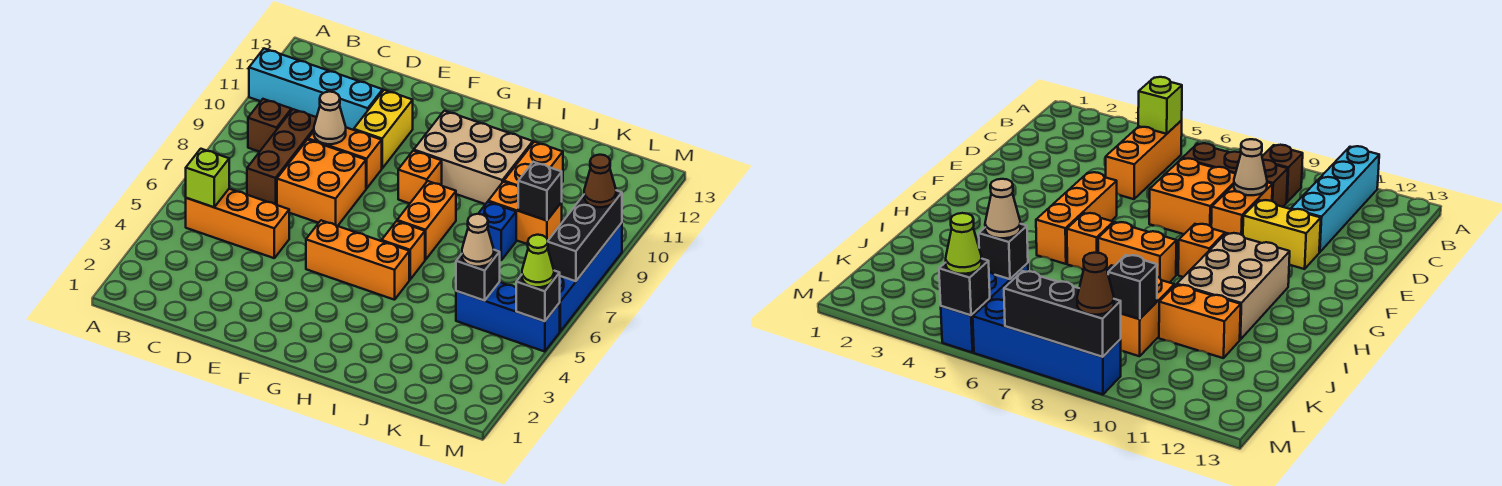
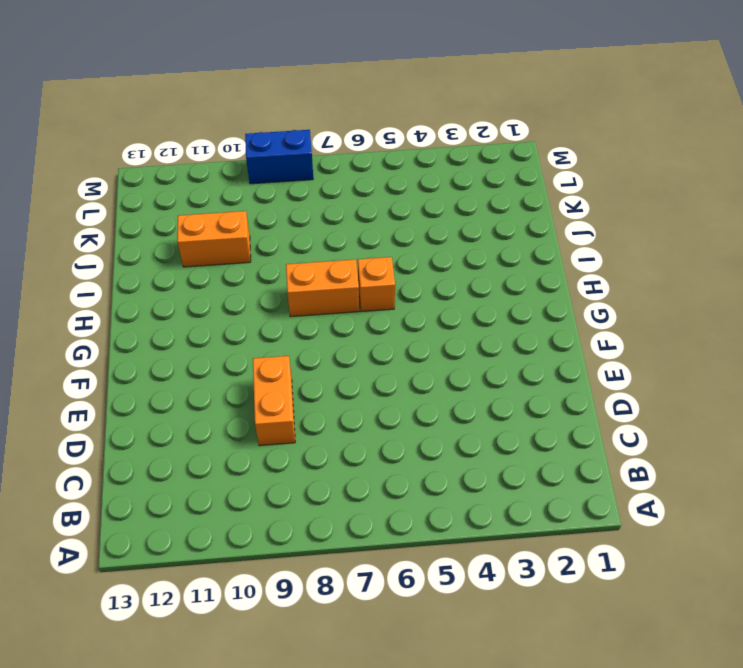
blue brick M8:M9 level 1 -> blue brick M6:M9 level 1
none -> cyan brick A11:D11 level 1
none -> orange brick B5:D5 level 1
none -> brown brick B9 level 1

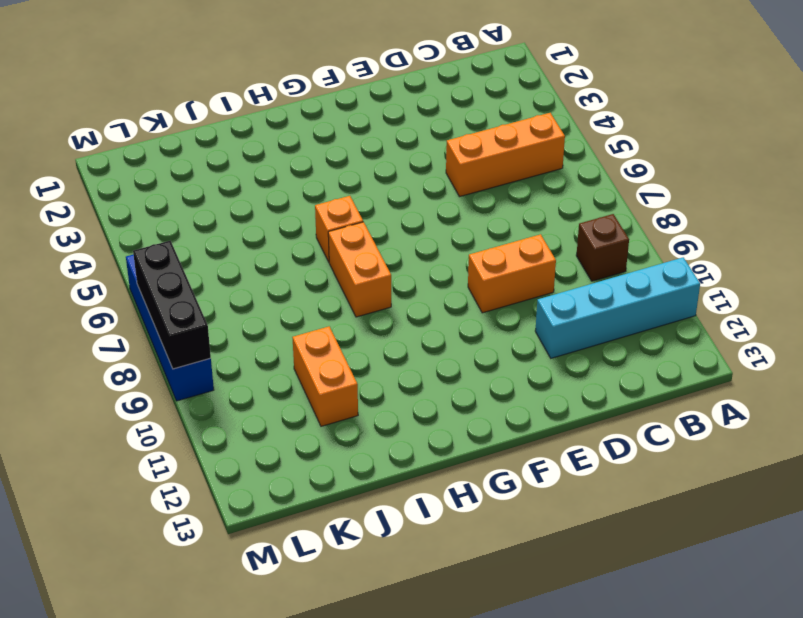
none -> brown brick C7:C9 level 1
none -> orange brick D7:E8 level 1
none -> yellow brick E10:E11 level 1

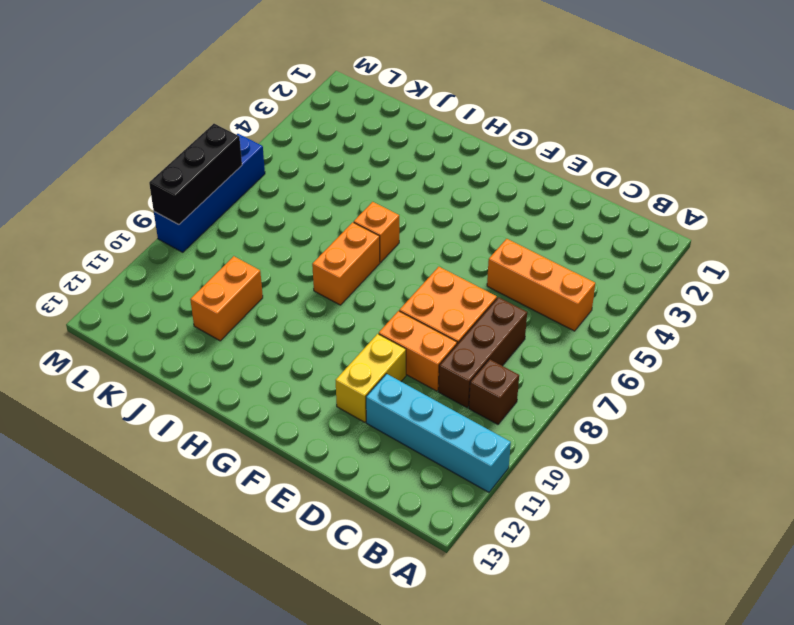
none -> orange brick F5:H5 level 1
none -> orange brick G9 level 1
none -> tan brick G10:I11 level 1

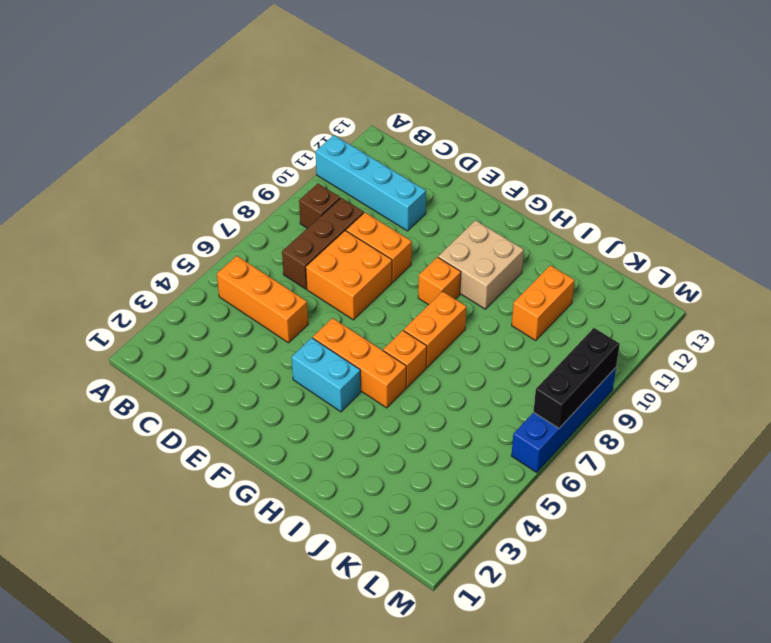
cyan brick F4:G4 level 1 -> none
tan brick G10:H11 level 1 -> tan brick G10:I11 level 1
none -> yellow brick E10:E11 level 1
none -> blue brick J8 level 1
none -> orange brick J9:K9 level 1

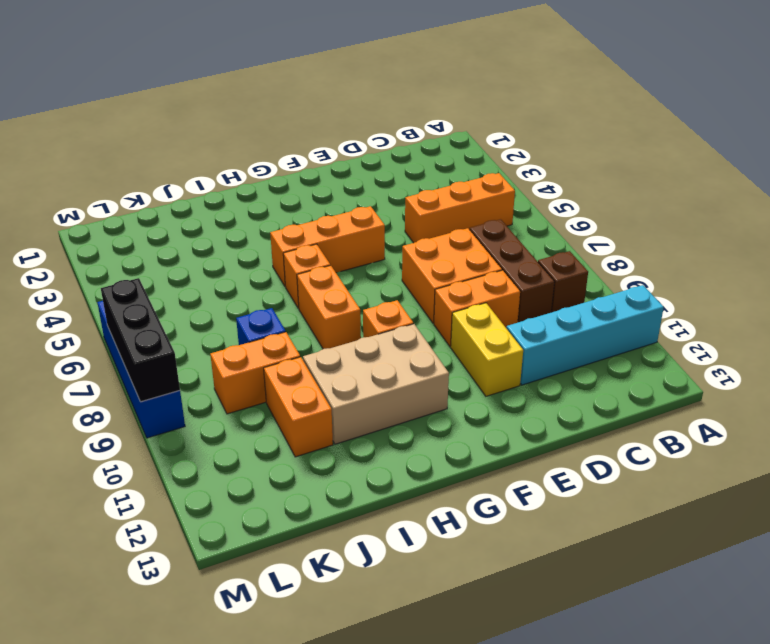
none -> blue brick K5:M5 level 1
none -> lime brick B5 level 2
none -> tan cone D9 level 2

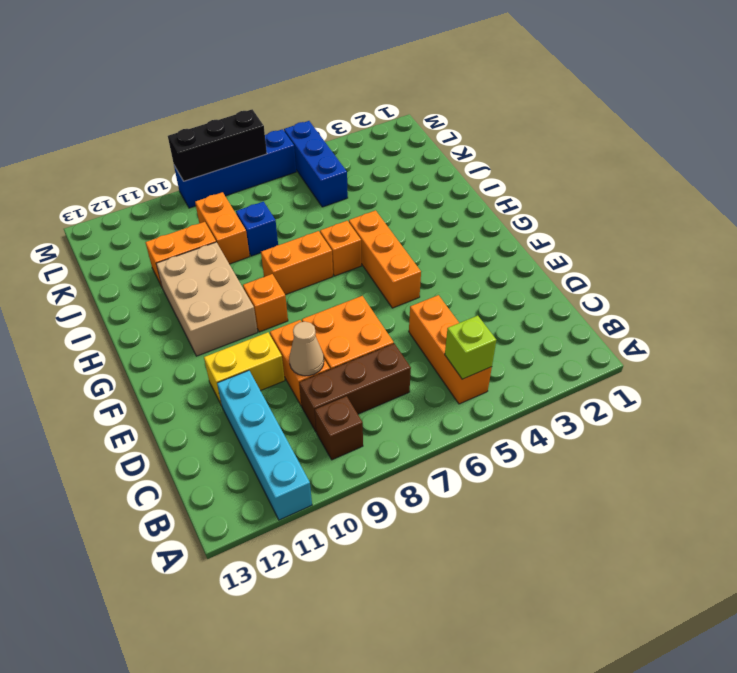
none -> black brick K5 level 2
none -> black brick K9 level 2
none -> black brick M5 level 2

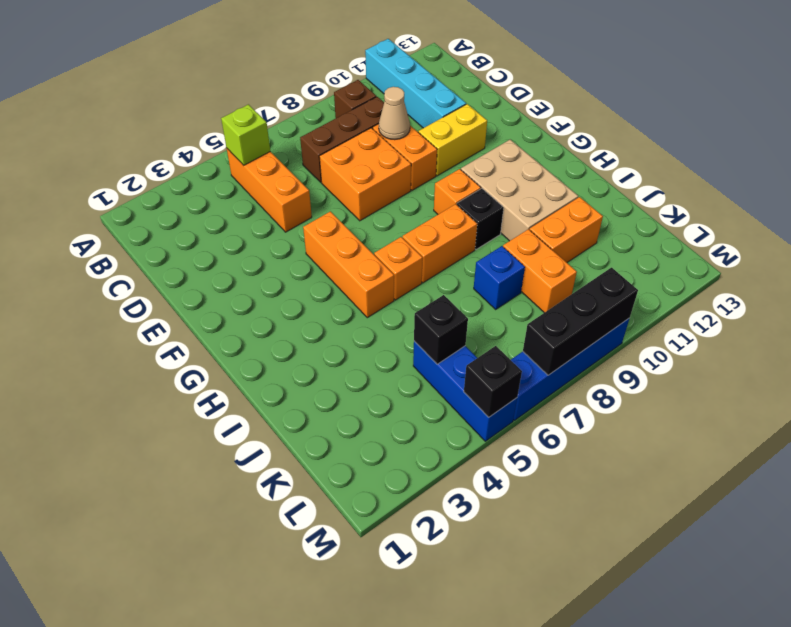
black brick H9 level 1 -> black brick K9 level 2
none -> tan cone K5 level 3
none -> lime cone M5 level 3
none -> brown cone M9 level 3

